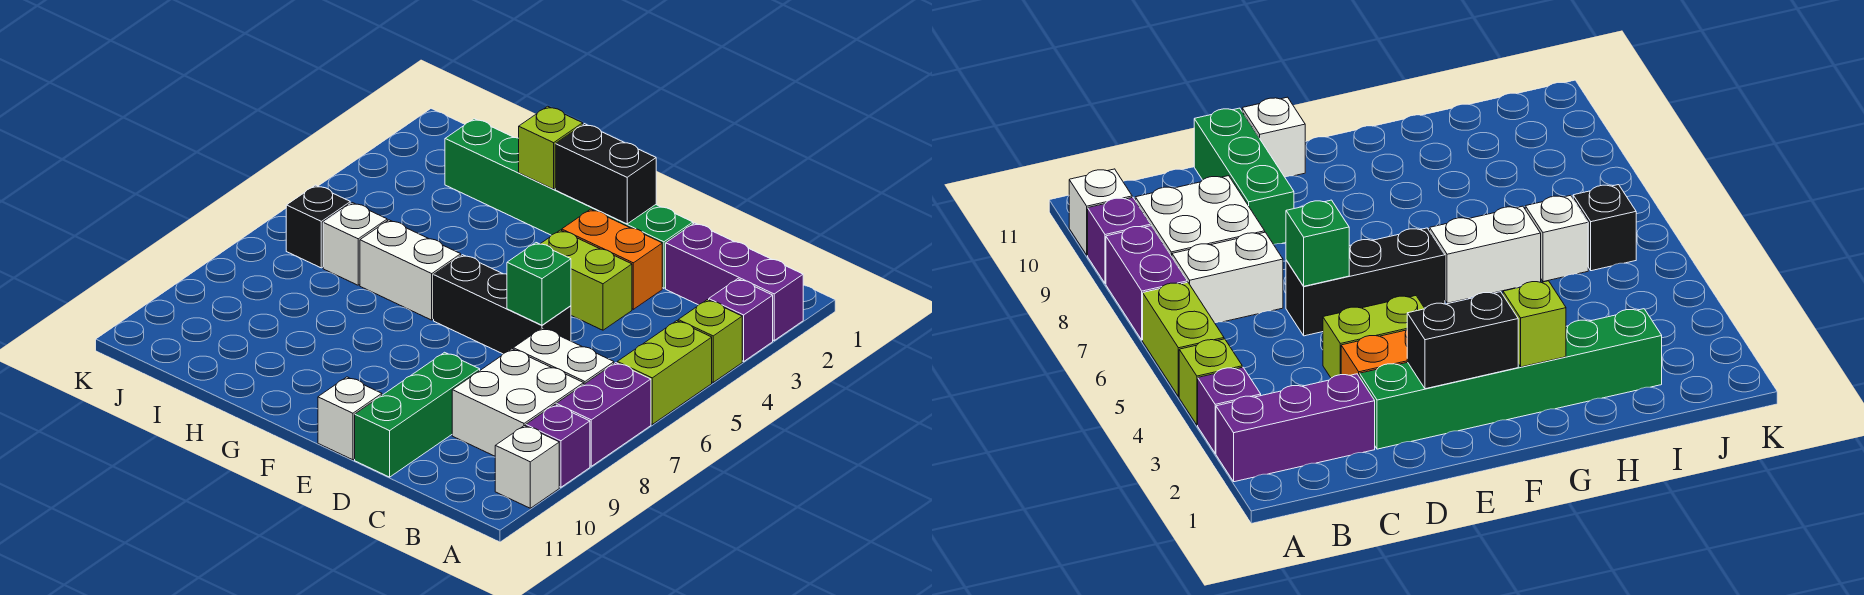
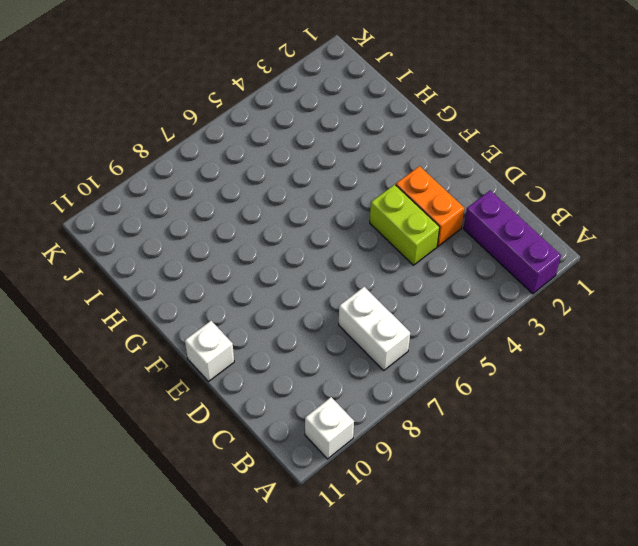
none -> purple brick A3 level 1
none -> lime brick A4 level 1
none -> lime brick A5:A6 level 1

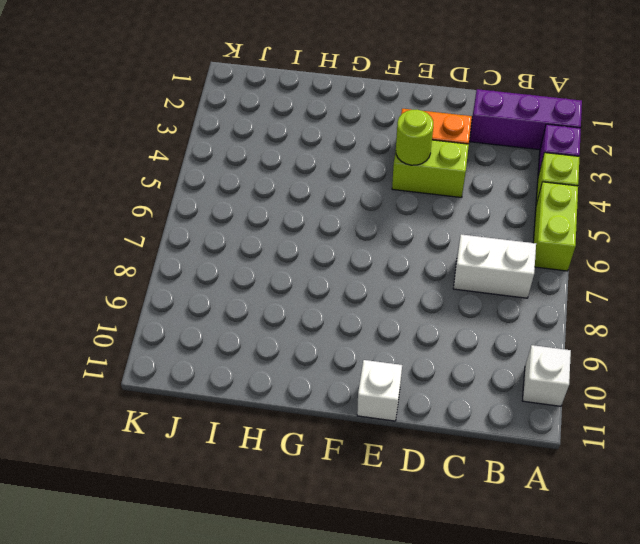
lime round brick E4 level 2 -> none
none -> purple brick A7:A8 level 1
none -> purple brick A9 level 1
none -> white brick B8:C9 level 1

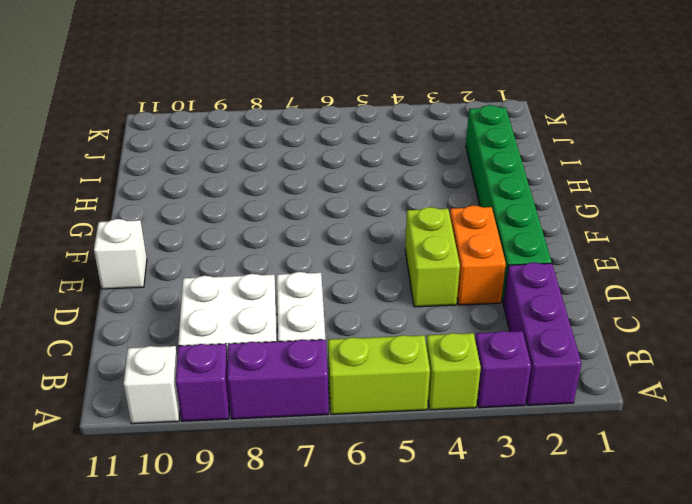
none -> black brick D6:F6 level 1
none -> green brick D9:D11 level 1
none -> white brick G6:H6 level 1

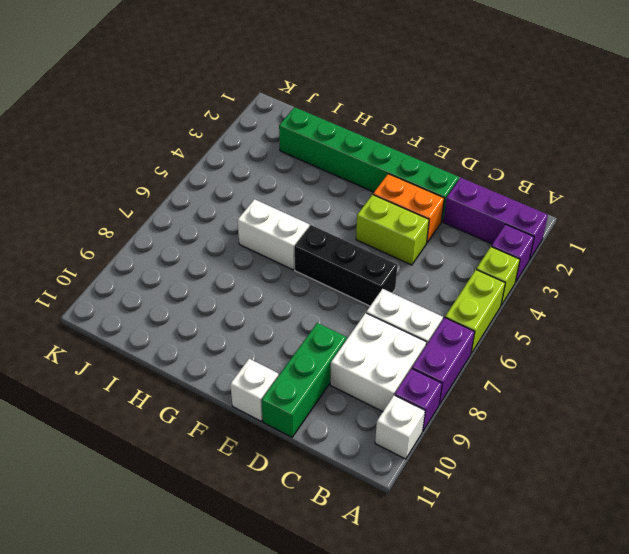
none -> white brick I6 level 1
none -> black brick J6 level 1
none -> green brick D6 level 2

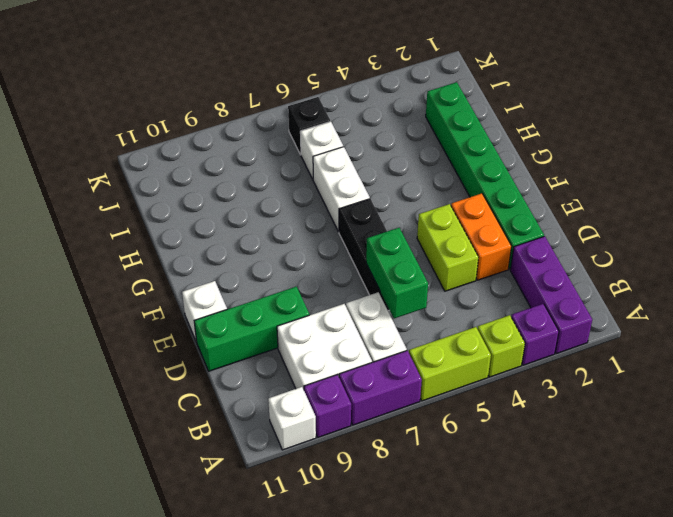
green brick C6:D6 level 2 -> green brick D6 level 2
none -> black brick E2:F2 level 2
none -> lime brick G2 level 2

